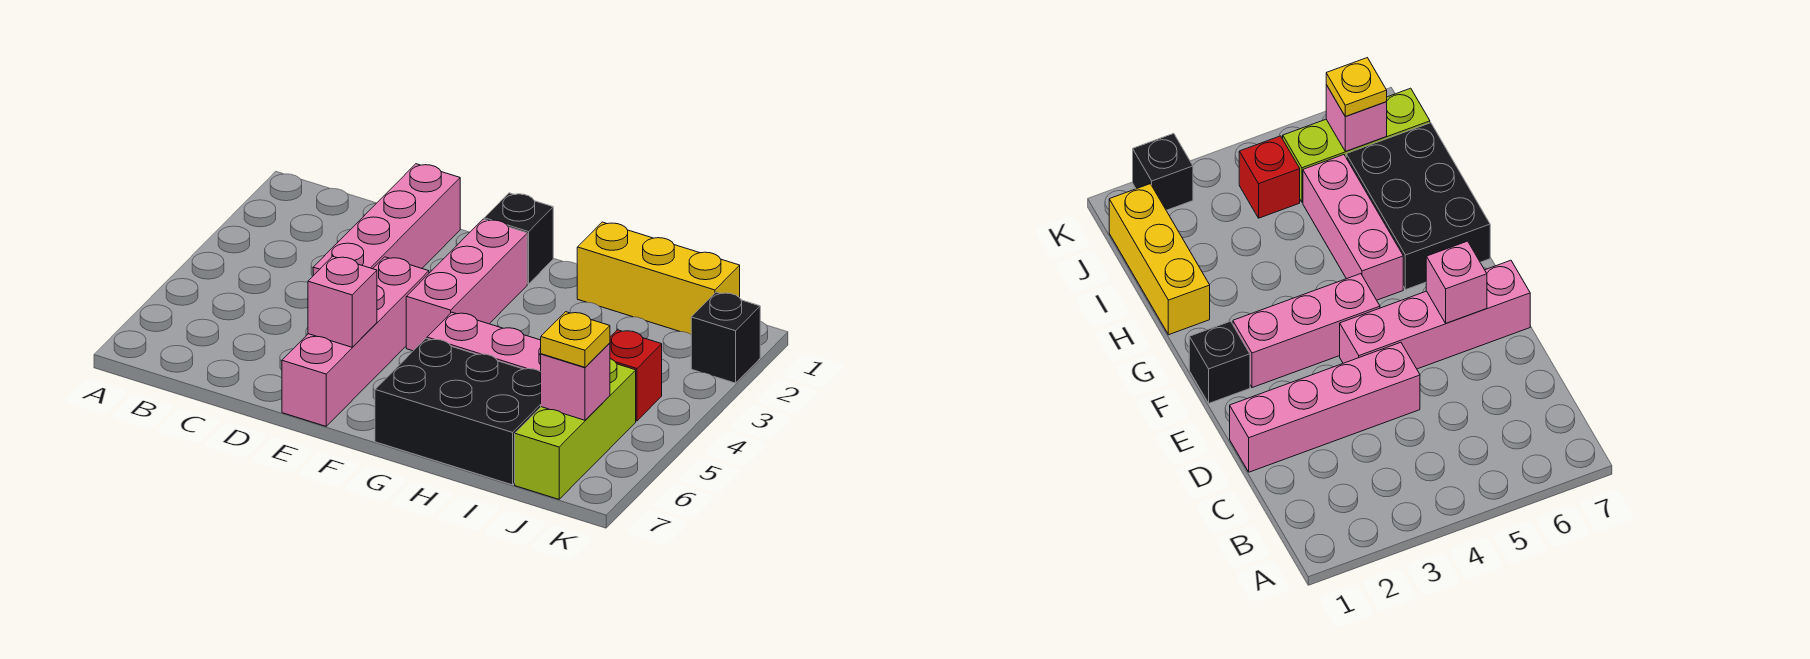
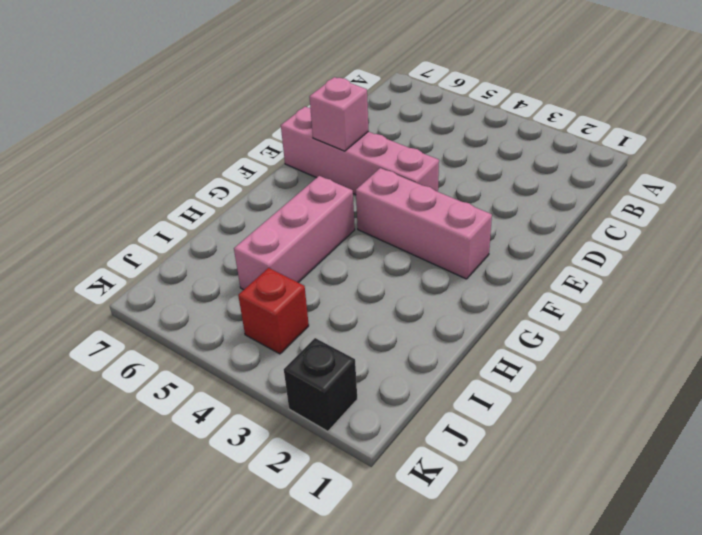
none -> pink brick D1:D4 level 1
none -> black brick F1 level 1
none -> black brick G6:I7 level 1

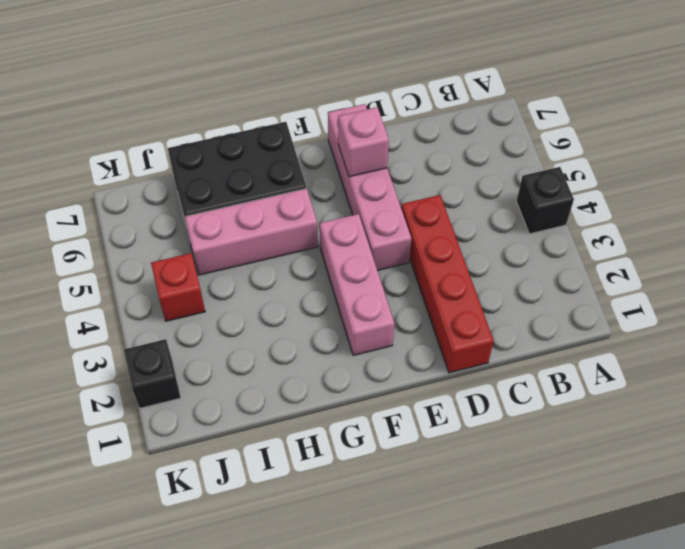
black brick A4 level 1 -> black brick F1 level 1
red brick D1:D4 level 1 -> pink brick D1:D4 level 1
none -> yellow brick H1:J1 level 1
none -> lime brick J5:J7 level 1
none -> pink brick J6 level 2

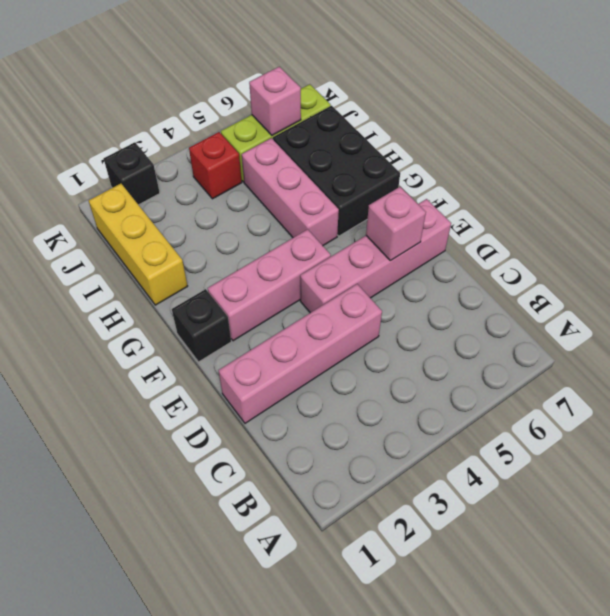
none -> yellow plate J6 level 3

